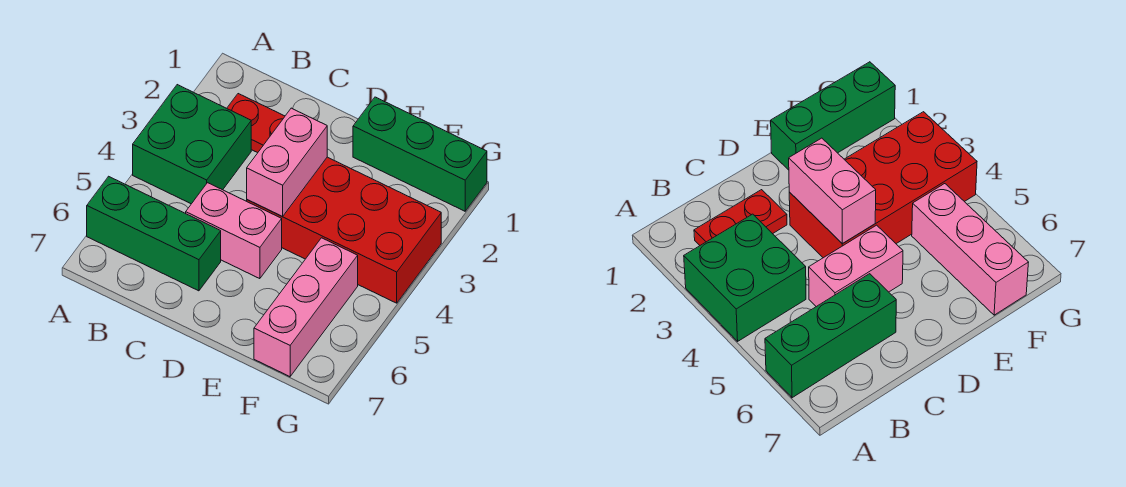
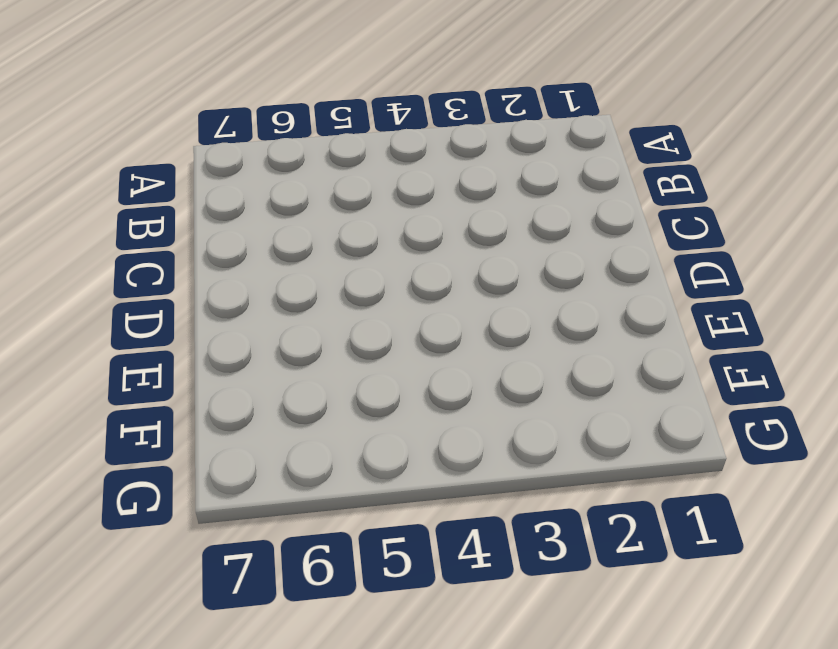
none -> green brick A3:B4 level 1
none -> green brick A6:C6 level 1

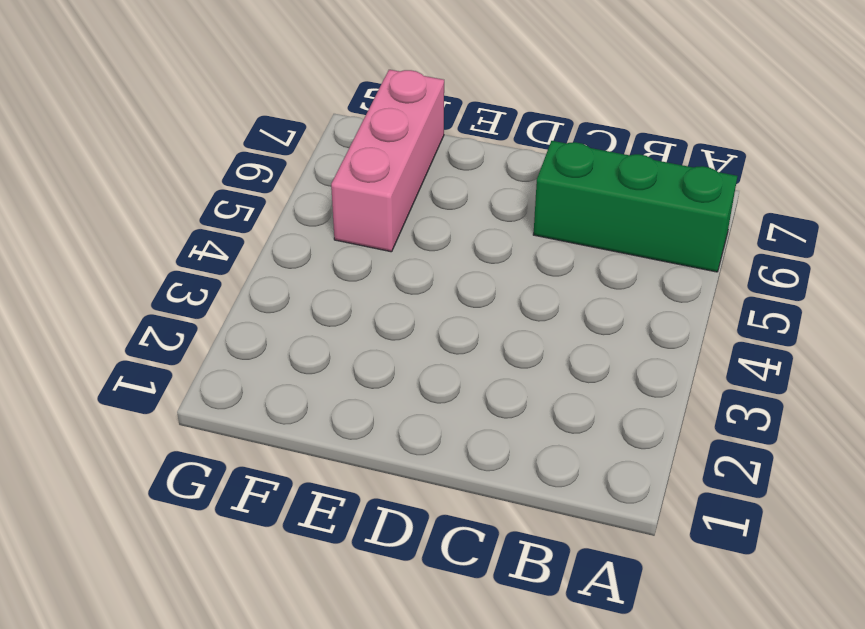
none -> green brick A3:B4 level 1
none -> red plate B2:C2 level 1

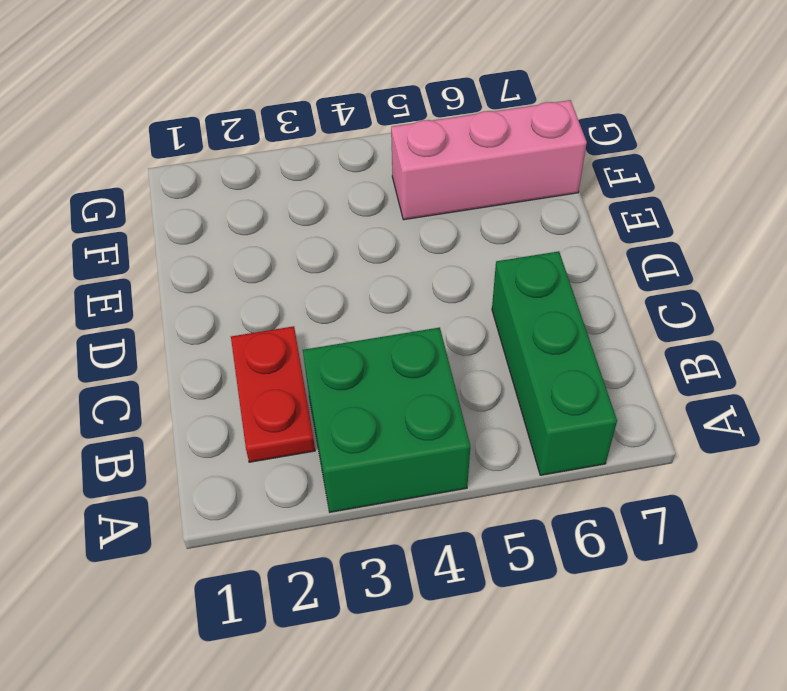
none -> pink brick C5:D5 level 1
none -> red brick D3:G4 level 1

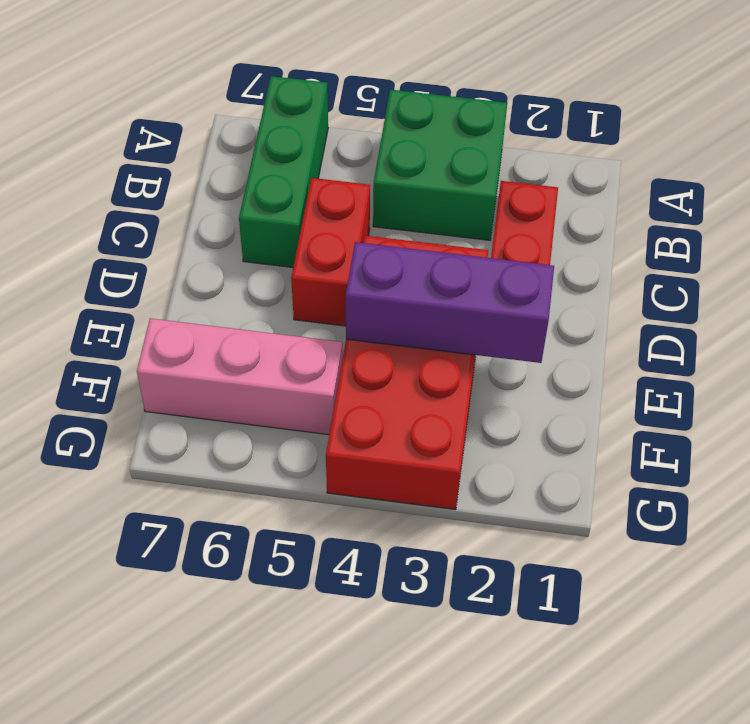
red brick C5:D5 level 1 -> pink brick C5:D5 level 1
purple brick E2:E4 level 2 -> none
none -> green brick E1:G1 level 1
none -> pink brick D3:D4 level 2

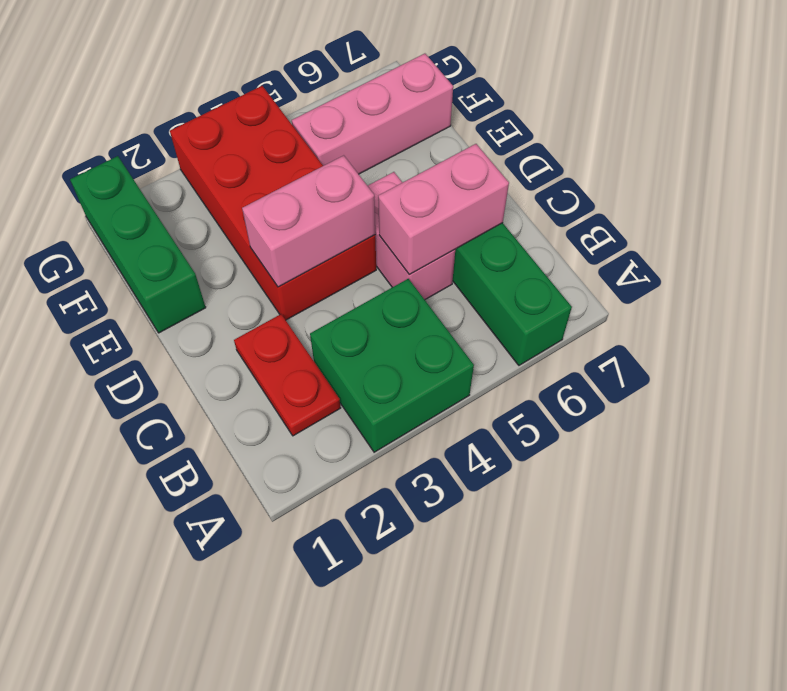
pink brick C5:C6 level 2 -> none

